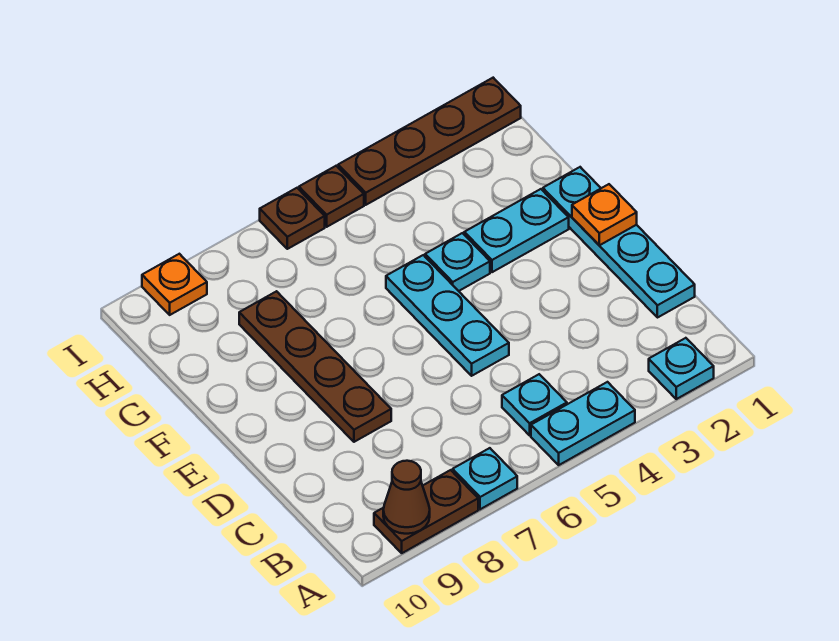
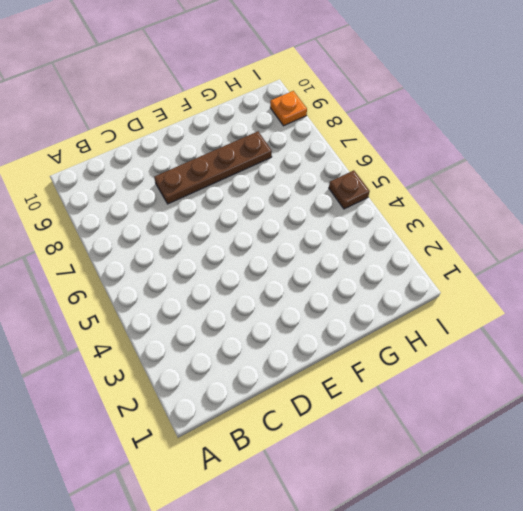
none -> cyan plate A2 level 1
none -> cyan plate A4:A5 level 1
none -> cyan plate A7 level 1

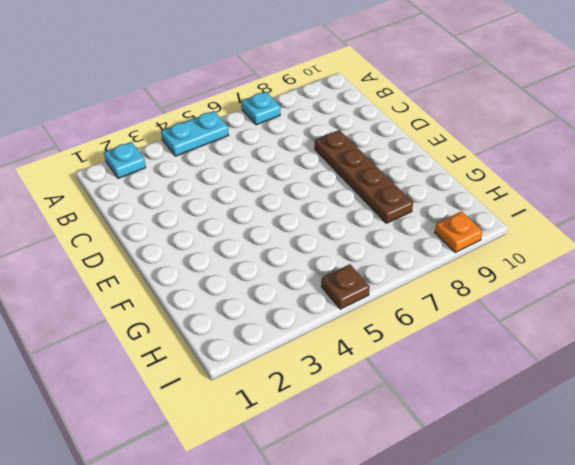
none -> brown plate A8:A9 level 1
none -> cyan plate B5 level 1
none -> cyan plate C1:F1 level 1

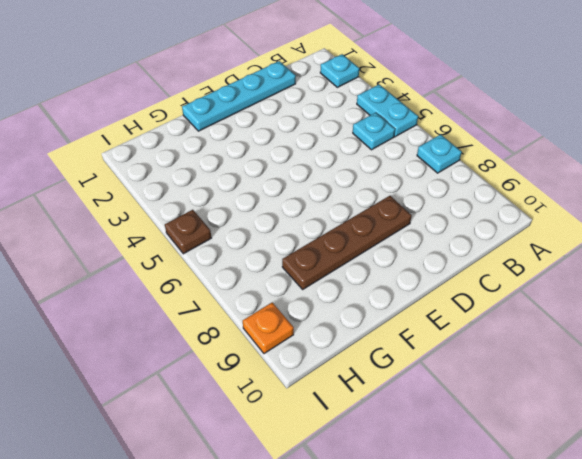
none -> brown plate A8:A9 level 1
none -> cyan plate D5:F5 level 1
none -> cyan plate F2:F3 level 1

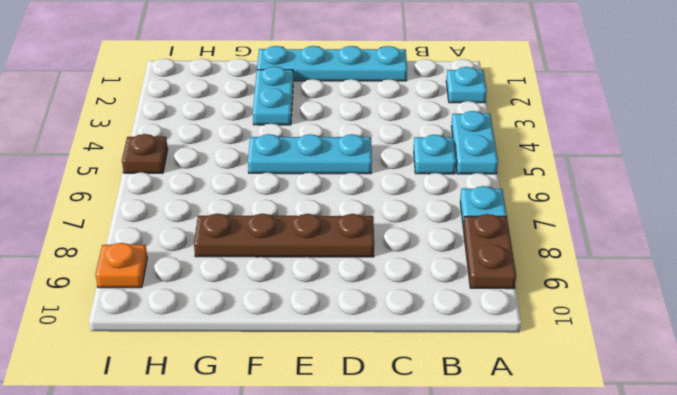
none -> cyan plate F4 level 1
none -> brown plate I1:I4 level 1
none -> brown plate I6 level 1

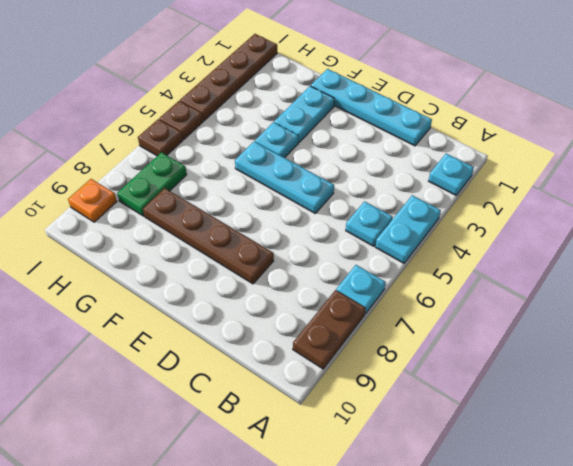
green plate H7:H8 level 1 -> none
none -> brown cone A9 level 2
none -> orange plate E1 level 2

